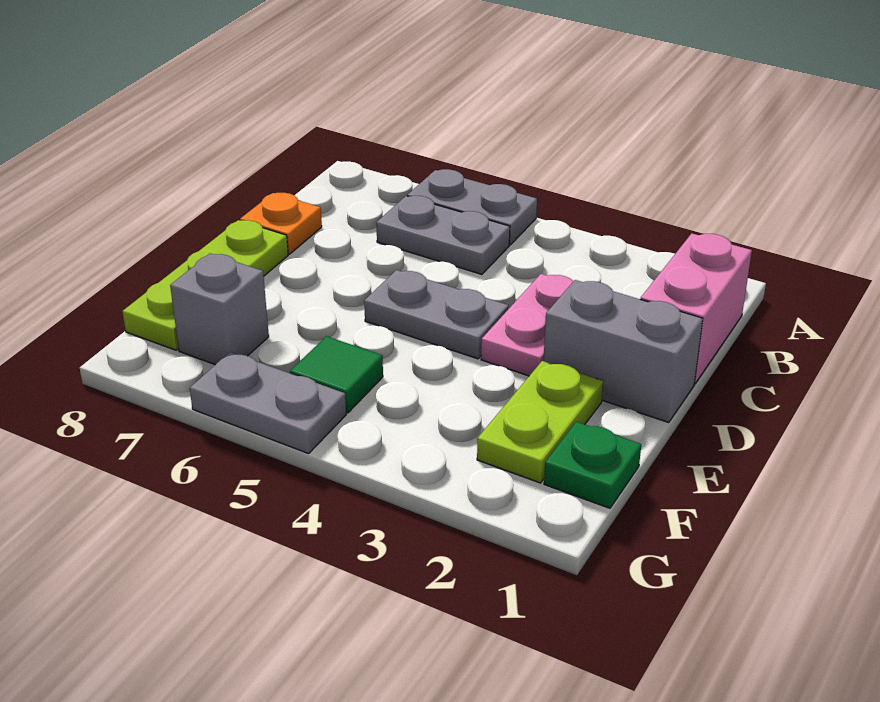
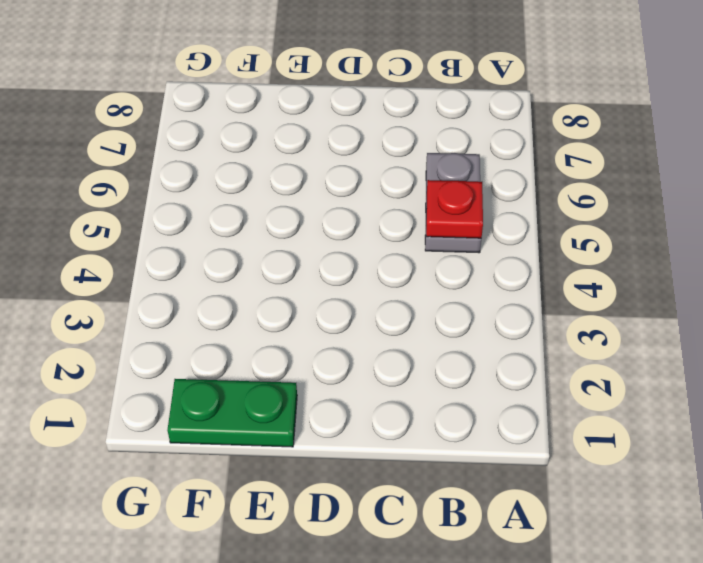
red plate B5 level 2 -> none
green plate E1:F1 level 1 -> green plate F1 level 1
none -> grey plate A5:A6 level 1
none -> pink brick B1:C1 level 1
none -> pink plate C3:D3 level 1

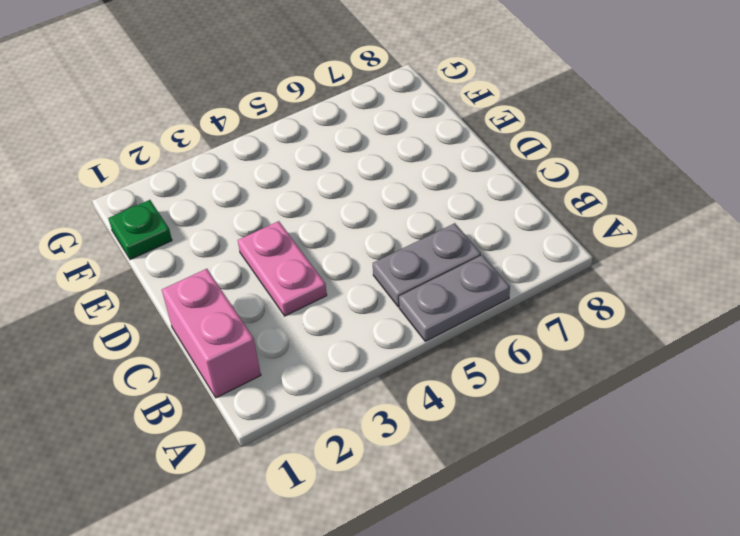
none -> orange plate C8 level 1
none -> grey brick D1:D2 level 1
none -> grey plate D4:D5 level 1

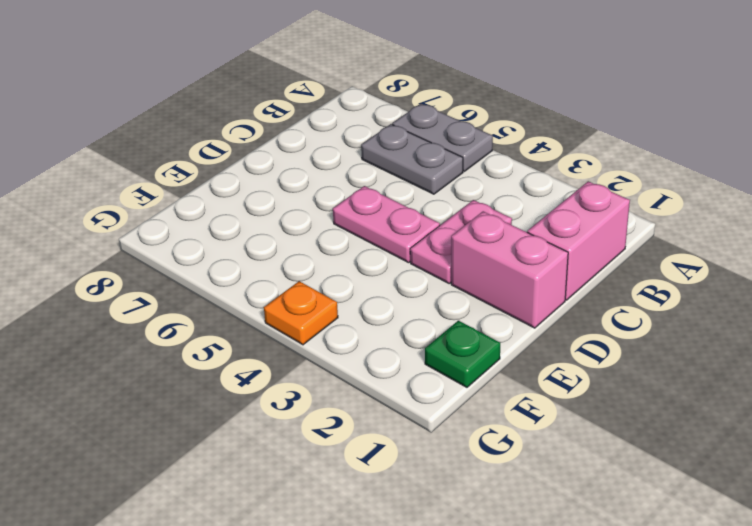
pink brick D1:D2 level 1 -> grey brick D1:D2 level 1
pink plate D4:D5 level 1 -> grey plate D4:D5 level 1
orange plate G4 level 1 -> orange plate C8 level 1
none -> lime plate D8:F8 level 1
none -> lime plate E2:F2 level 1
none -> green tile F5 level 1

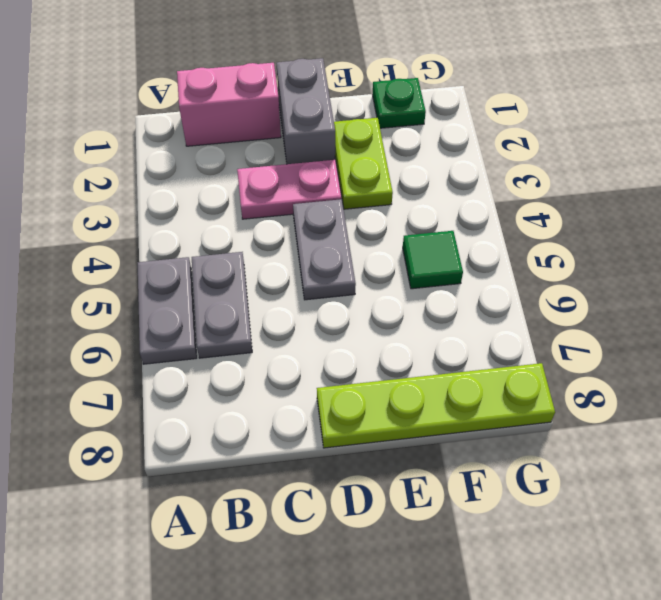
lime plate D8:G8 level 1 -> lime plate D8:F8 level 1
lime plate E2:E3 level 1 -> lime plate E2:F2 level 1
none -> orange plate C8 level 1
none -> grey brick F7 level 1
none -> grey plate G5:G6 level 1

